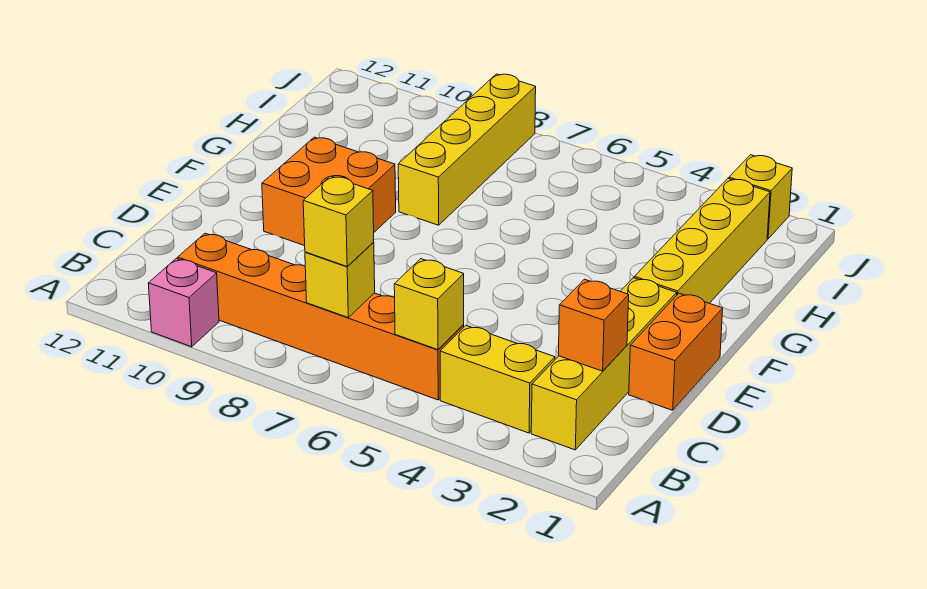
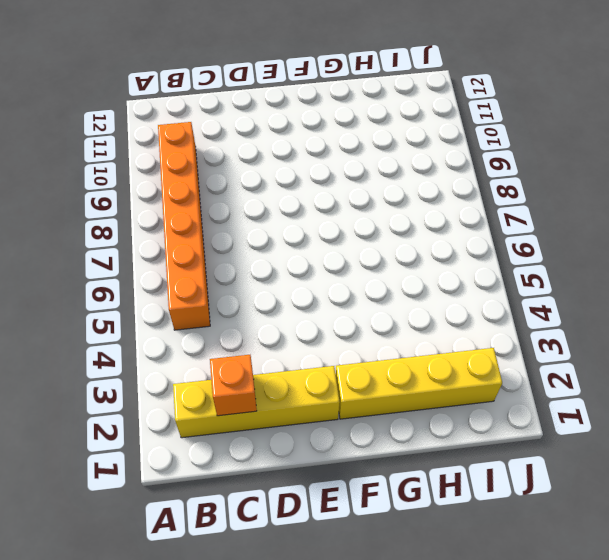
none -> pink brick A10 level 1
none -> yellow brick B3:B4 level 1
none -> orange brick D1:E1 level 1

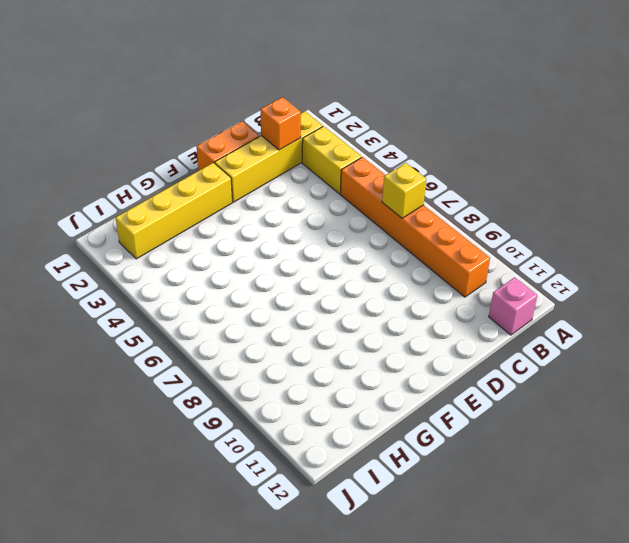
pink brick B12 level 1 -> pink brick A10 level 1
none -> orange brick E9:F10 level 1
none -> yellow brick G8:J8 level 1
none -> yellow brick J2 level 1

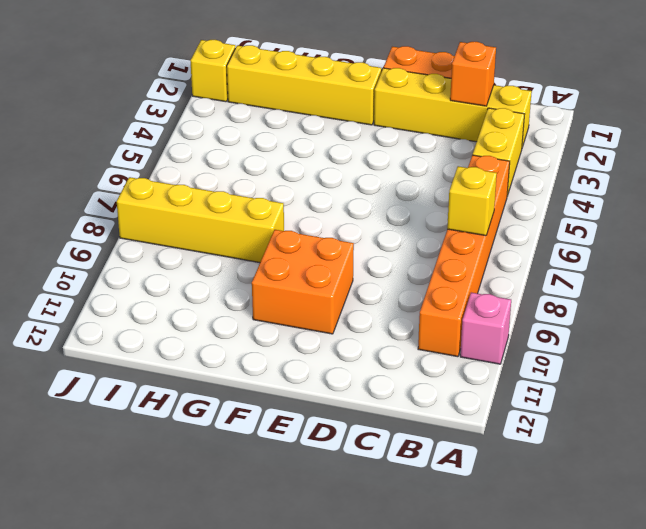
none -> yellow brick B5 level 2
none -> yellow brick B7 level 3

